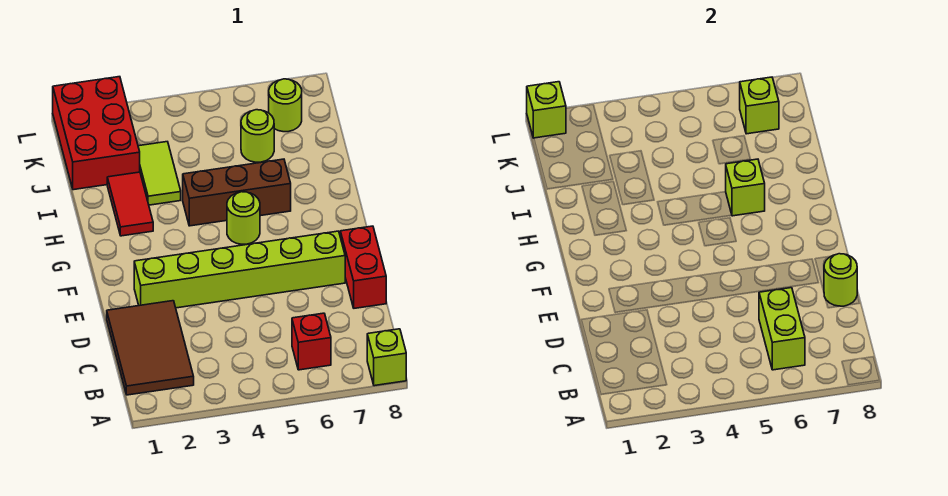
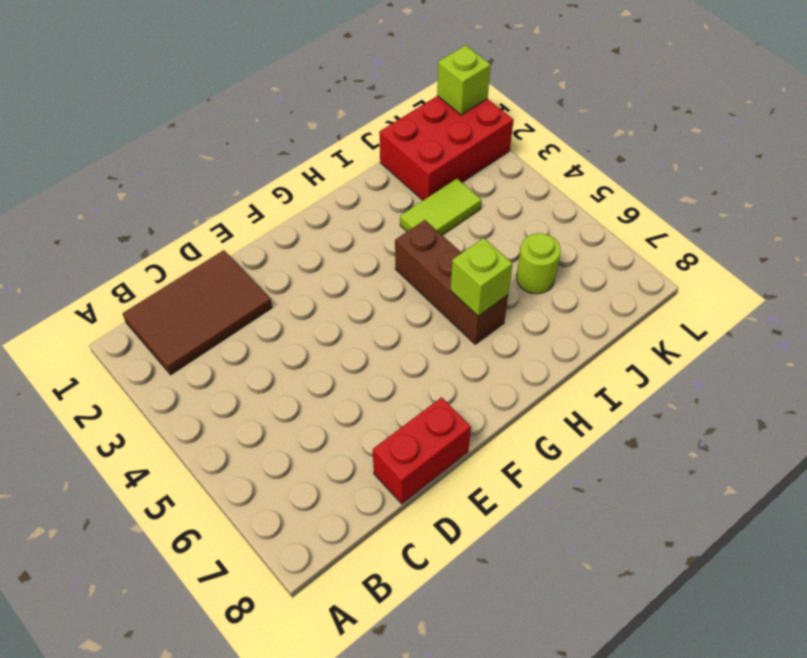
none -> lime brick A8 level 1
none -> red brick B6 level 1
none -> lime brick E2:E7 level 1

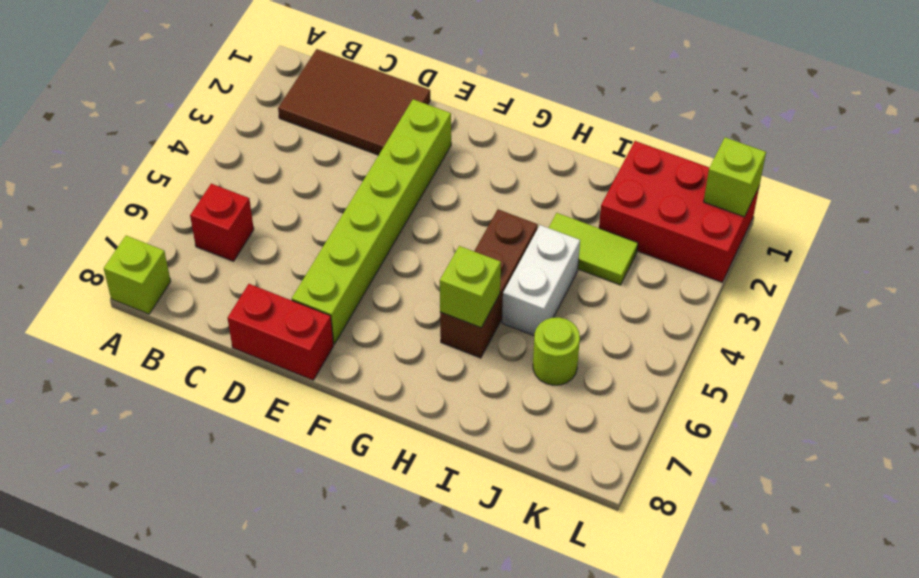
white brick I4:I5 level 1 -> none
none -> lime round brick G5 level 1
none -> red tile H2:I2 level 1
none -> lime round brick K7 level 1

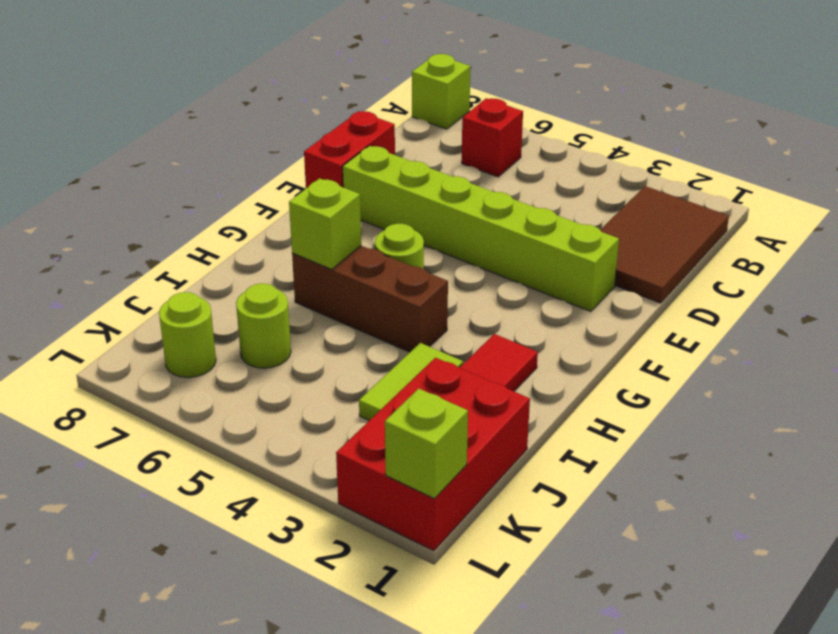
none -> lime brick B6:C6 level 2
none -> lime round brick D8 level 2
none -> lime brick K7 level 2

